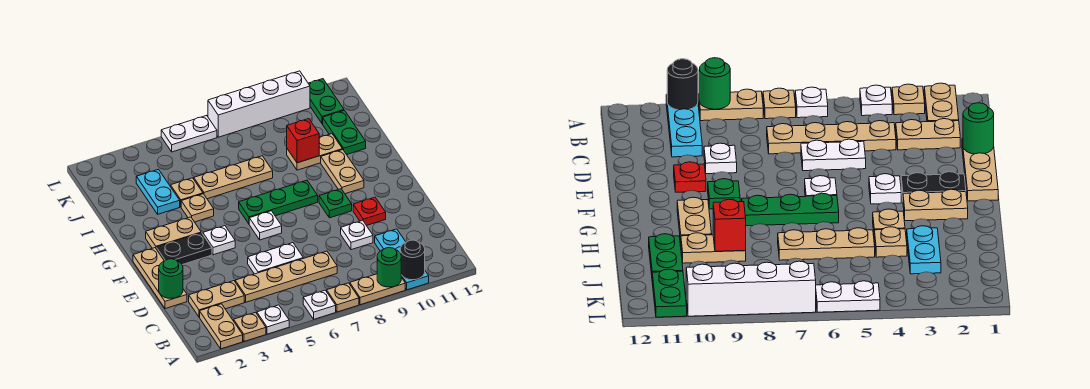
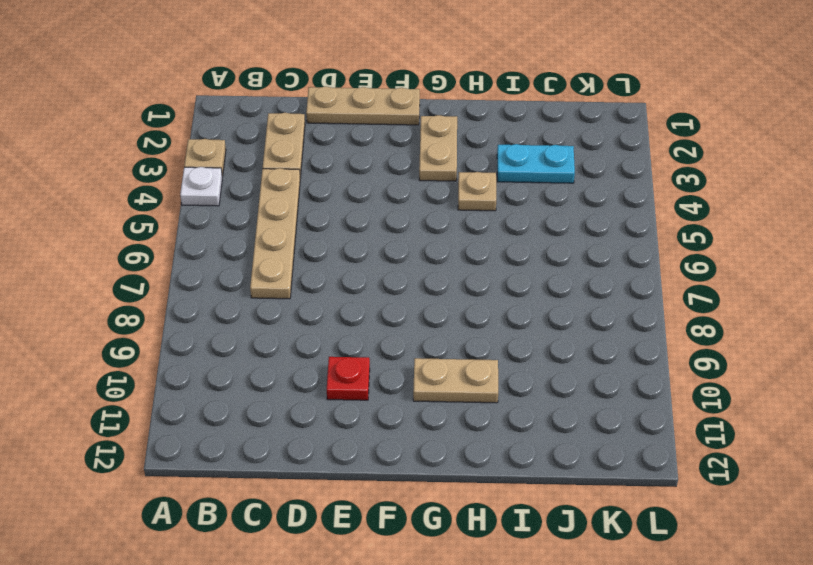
none -> tan plate A2:B2 level 1
none -> white plate A6 level 1
none -> tan plate A7 level 1
none -> tan plate A8:A9 level 1

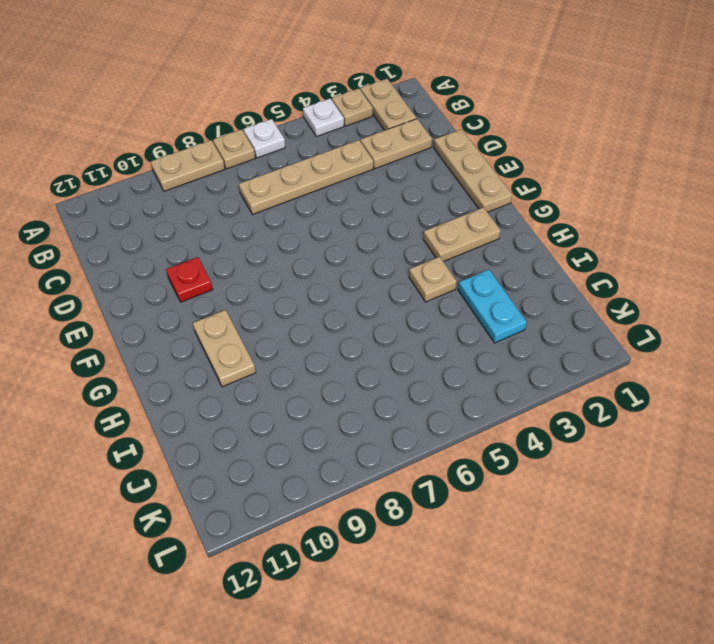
none -> cyan plate A10:C10 level 1
none -> white plate D5:D6 level 1
none -> white plate D9 level 1
none -> black plate F2:F3 level 1

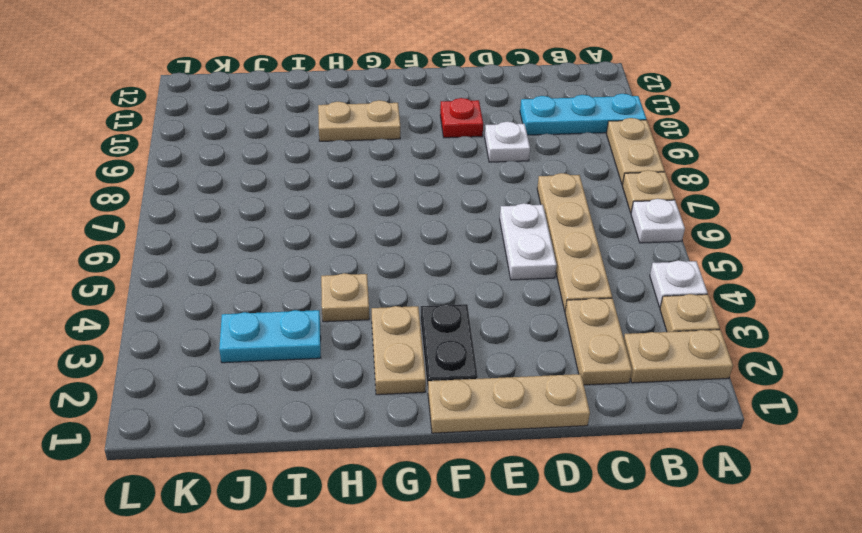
none -> white plate F4 level 1
none -> white plate F6 level 1
none -> green plate F9 level 1
none -> green plate G6:G8 level 1

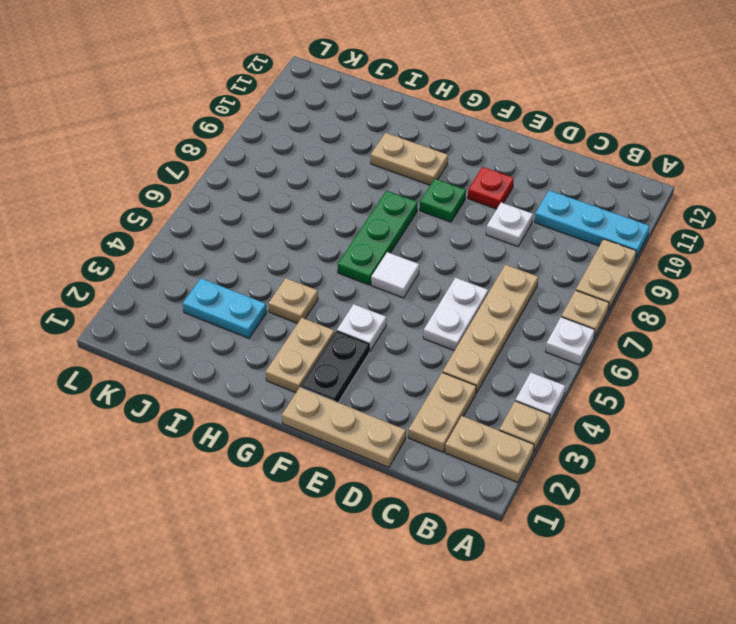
white tile F6 level 1 -> white plate F6 level 1
none -> tan plate I4 level 1
none -> tan plate I5:I7 level 1
none -> tan plate I9:I10 level 1
none -> green plate I11:J11 level 1

